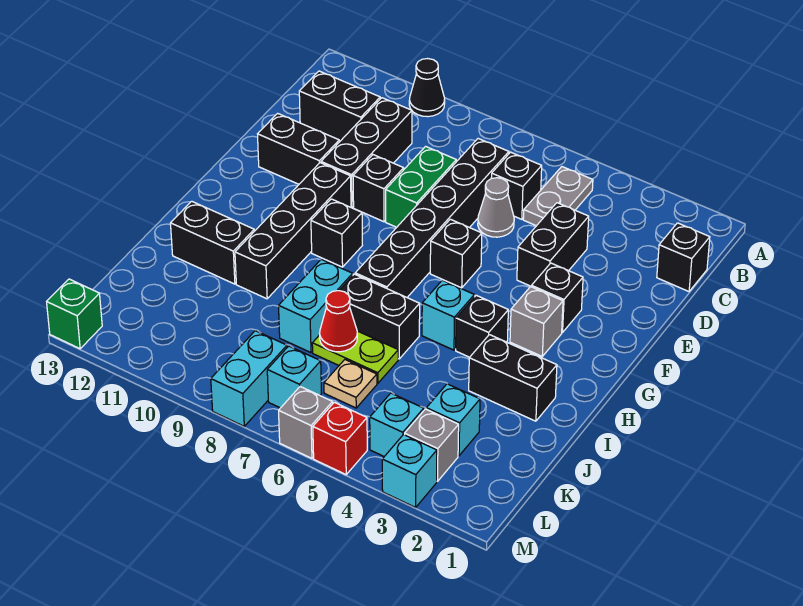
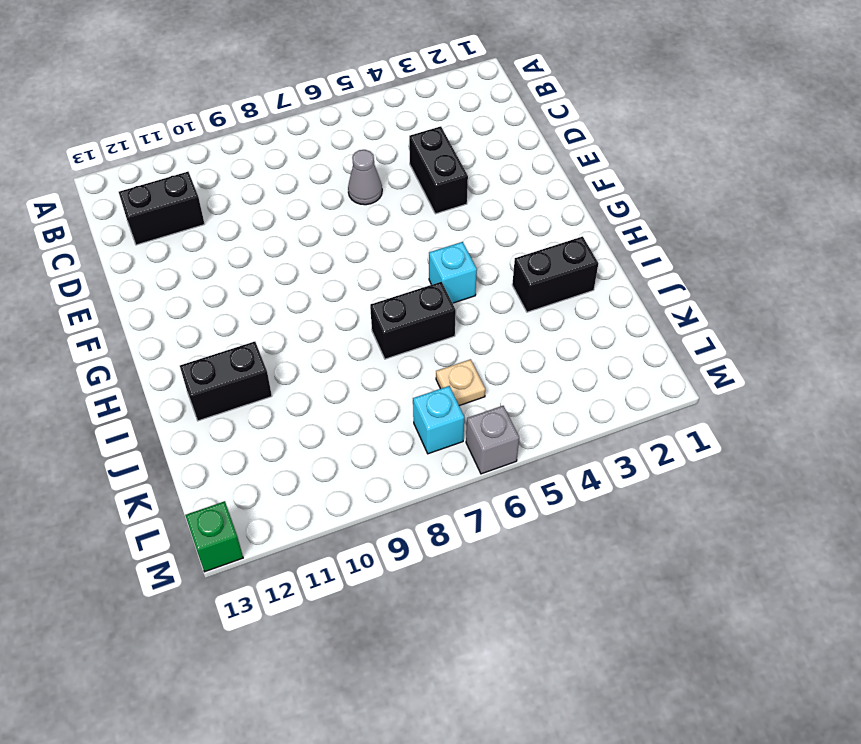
none -> black cone A10 level 1
none -> grey plate B5:C5 level 1
none -> black brick C1 level 1
none -> black brick C6 level 1

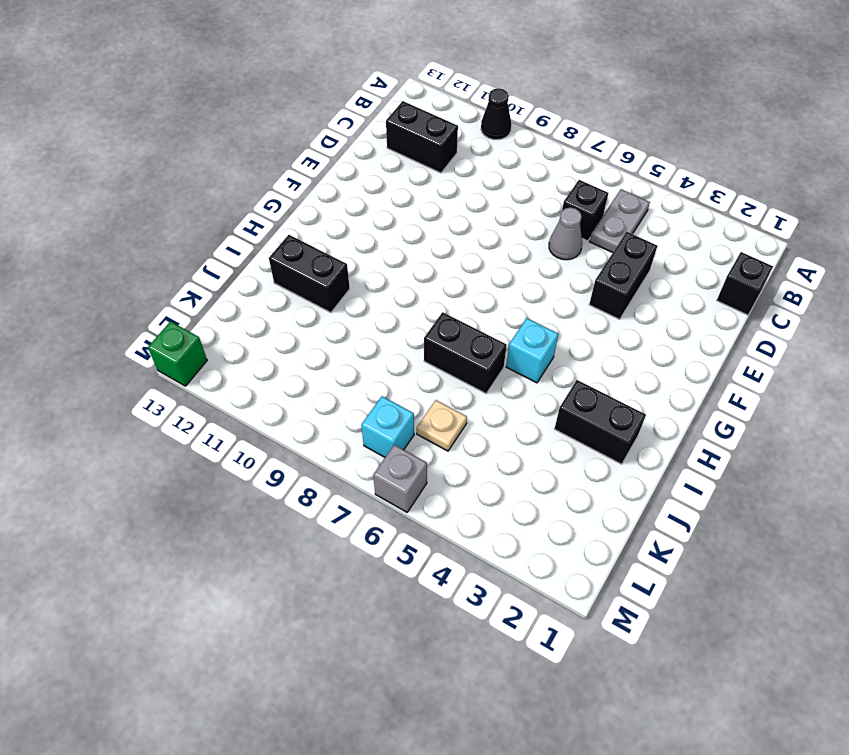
none -> black brick C7:H7 level 1
none -> black brick C10:E10 level 1
none -> green brick D8:E8 level 1
none -> black brick E9 level 1

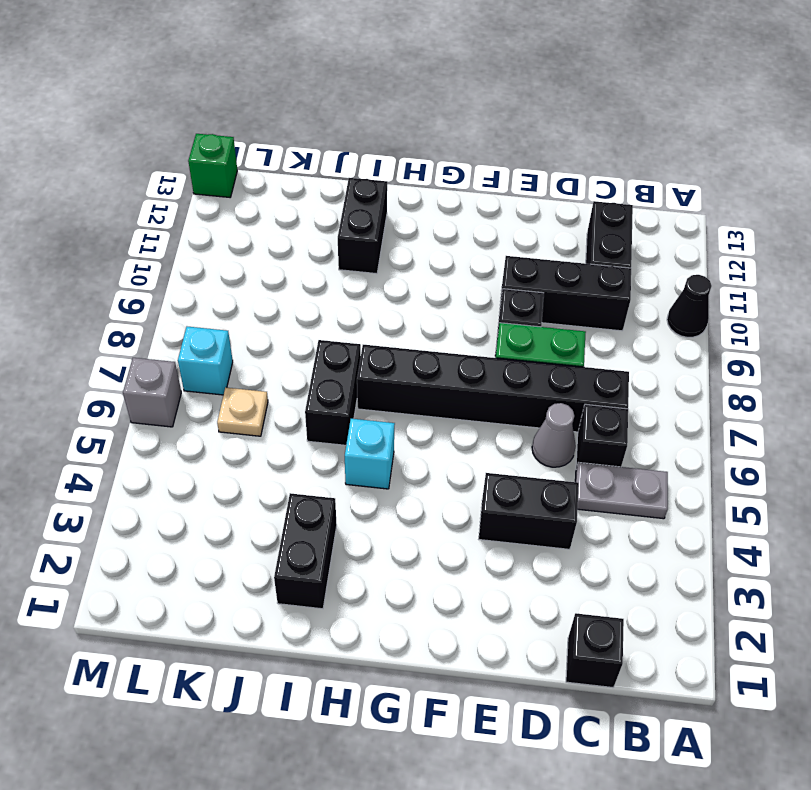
none -> black brick E11:E12 level 1
none -> black brick F3 level 1
none -> black brick F6 level 1
none -> black brick F10:I10 level 1

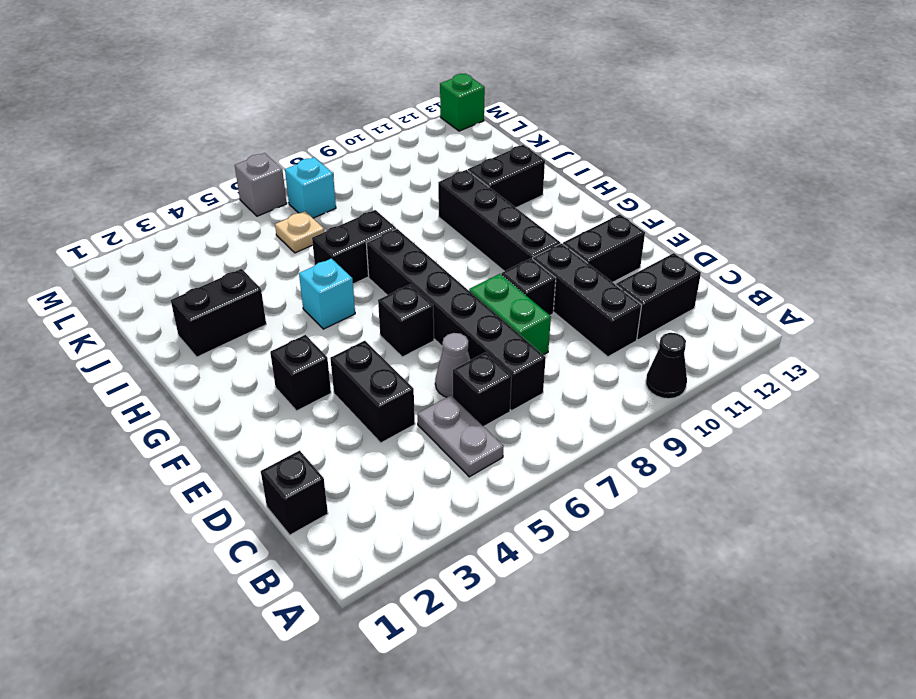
none -> grey brick G3 level 1
none -> black brick G9 level 1
none -> black brick H4 level 1
none -> cyan brick I8:J8 level 1

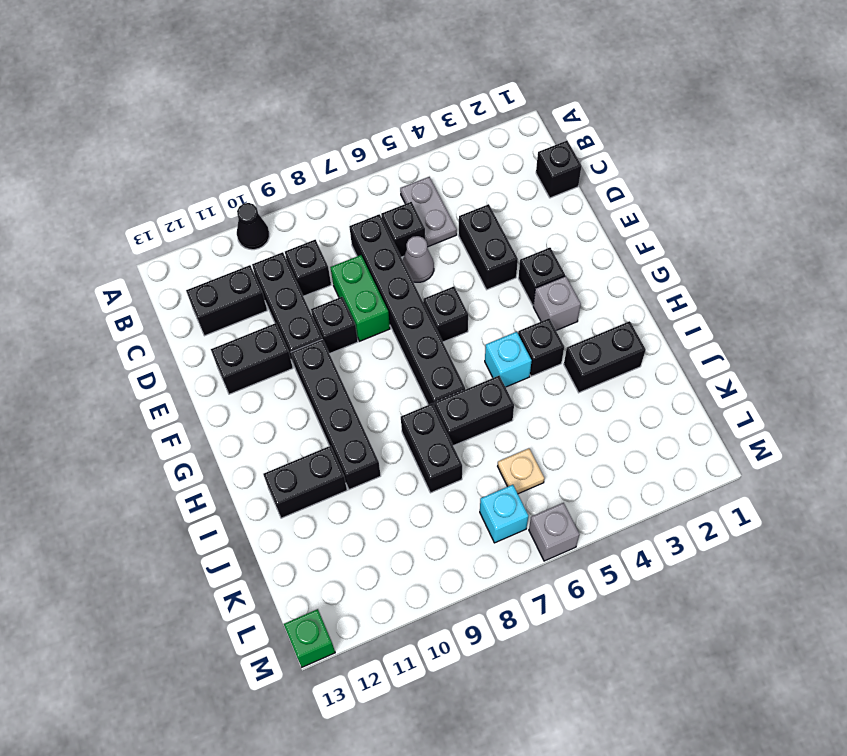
black brick C9 level 1 -> black brick G9 level 1
black brick I8:J8 level 1 -> cyan brick I8:J8 level 1
none -> lime plate J6:J7 level 1
none -> cyan brick K3 level 1
none -> grey brick L3 level 1
none -> cyan brick L4 level 1

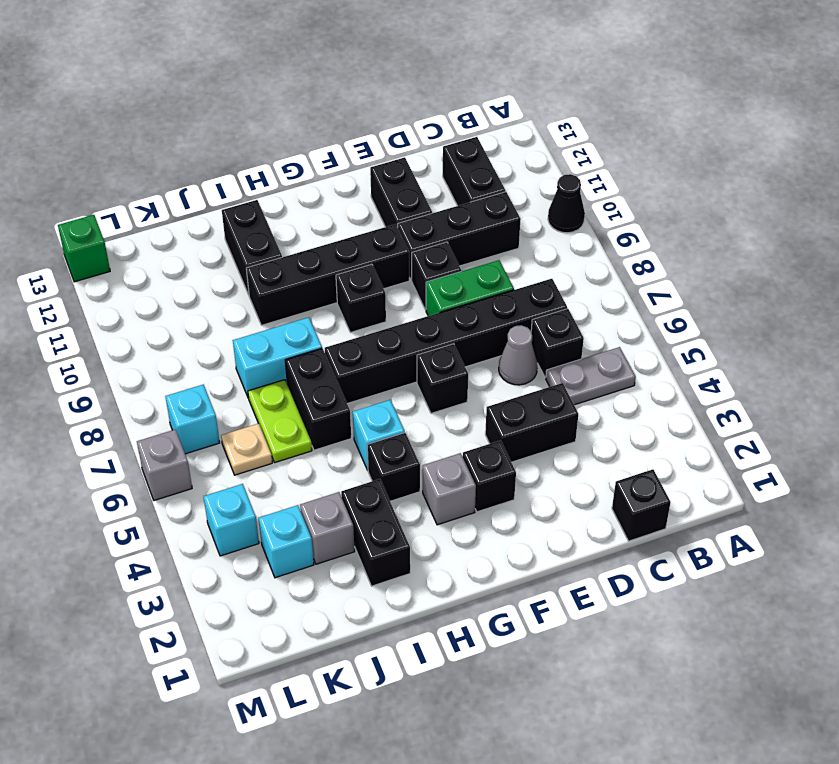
grey brick J3 level 1 -> grey brick L3 level 1
none -> cyan brick L8:M8 level 1
none -> cyan brick M3 level 1
none -> red brick M5 level 1
none -> red cone J7 level 2

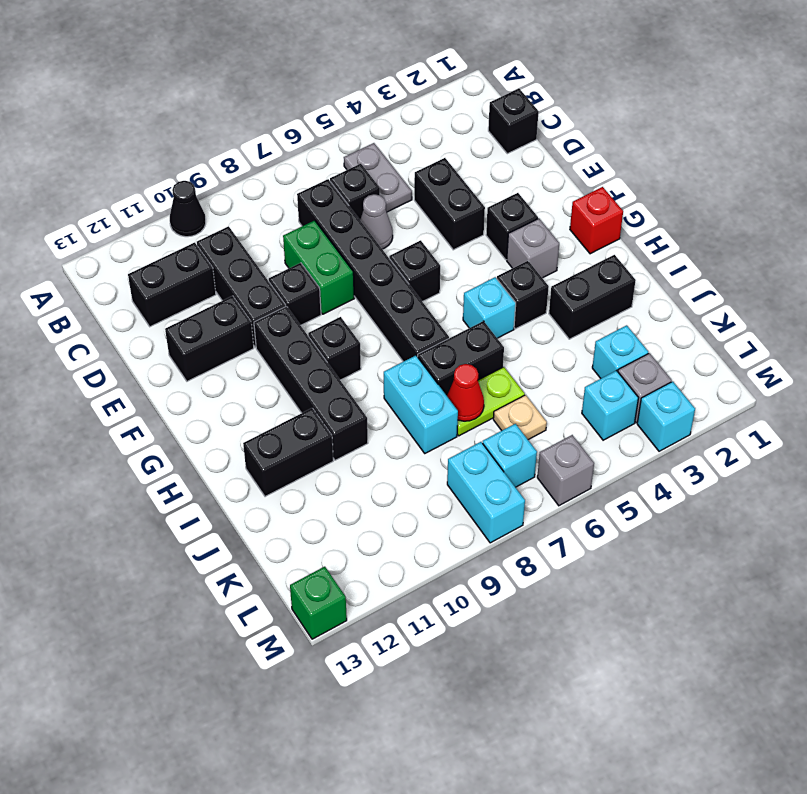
red brick G1 level 1 -> red brick M5 level 1

